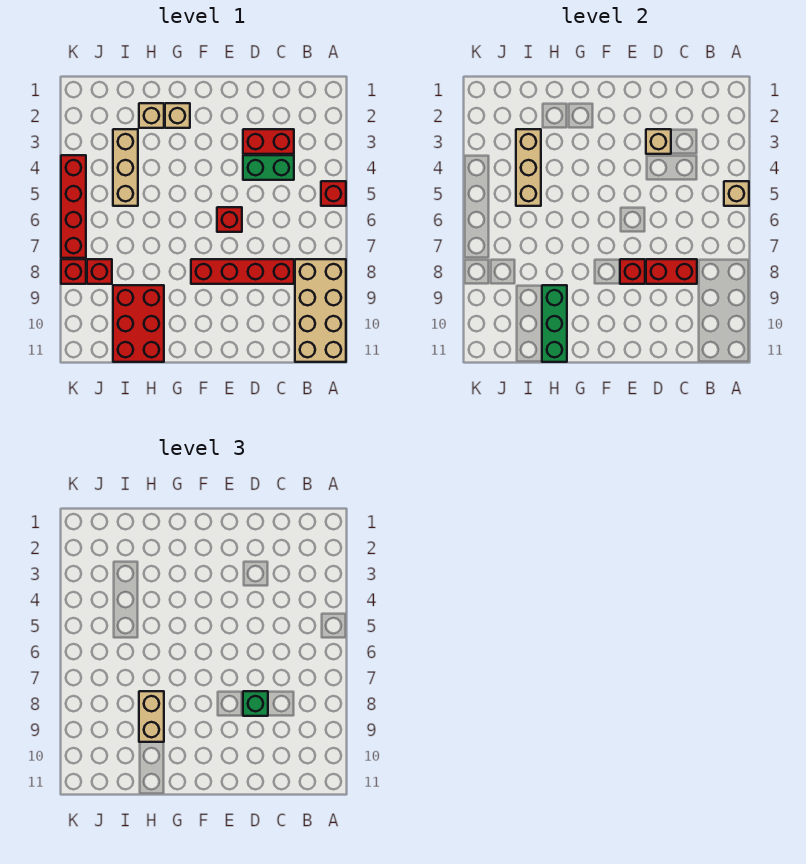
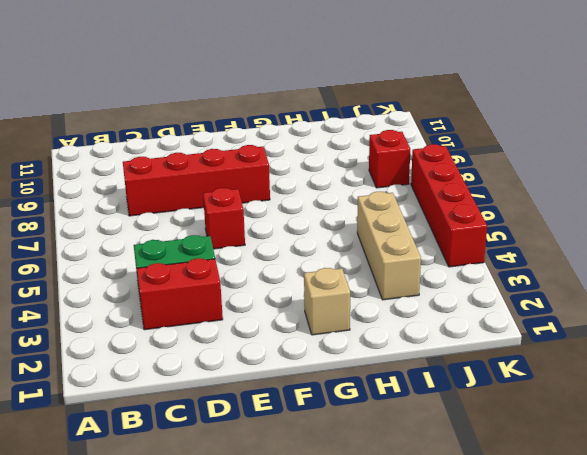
none -> red brick A5 level 1
none -> tan brick A8:B11 level 1
none -> tan brick H2 level 1

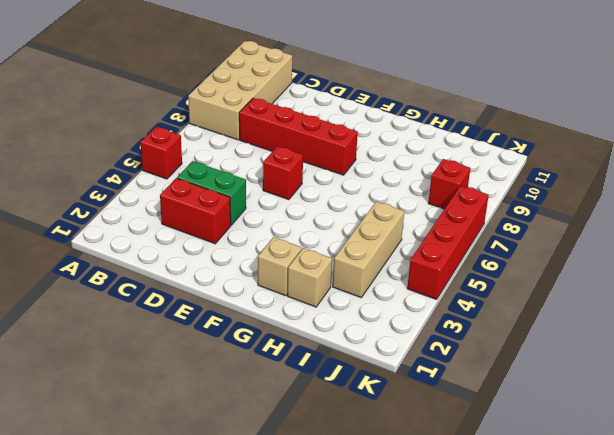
none -> red brick H9:I11 level 1
none -> red brick K8 level 1
none -> tan brick A5 level 2

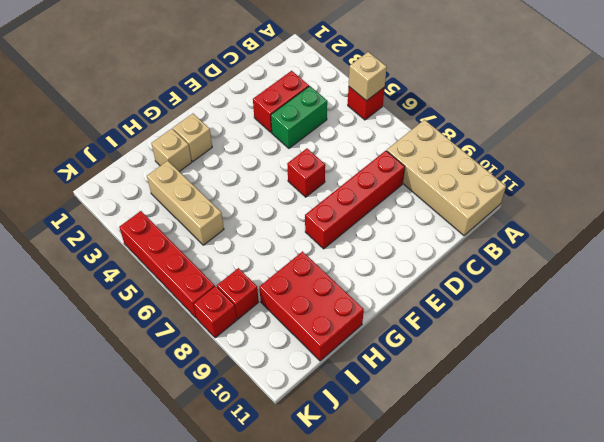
none -> red brick C8:D8 level 2
none -> tan brick D3 level 2
none -> red brick E8 level 2

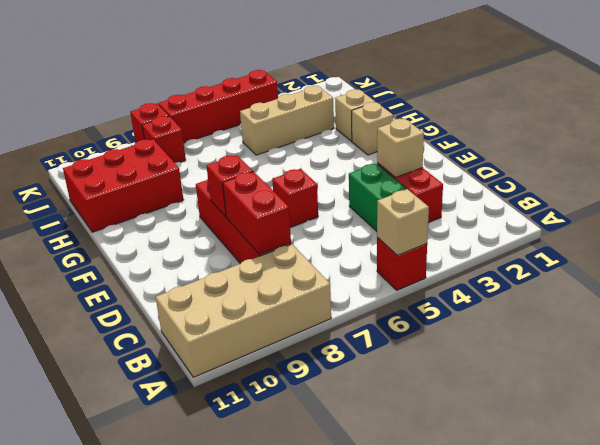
none -> green brick H9:H11 level 2
none -> tan brick I3:I5 level 2
none -> green brick D8 level 3

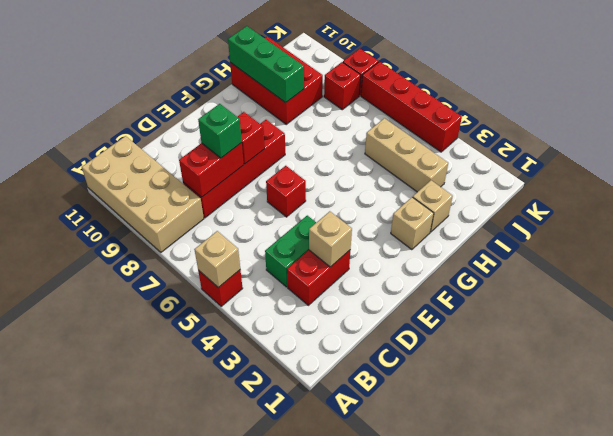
none -> tan brick I3:I5 level 2
none -> tan brick H8:H9 level 3

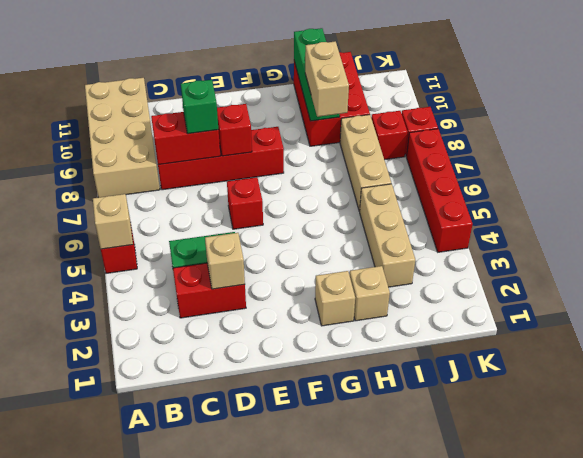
tan brick I6:I8 level 1 -> tan brick I3:I5 level 2

